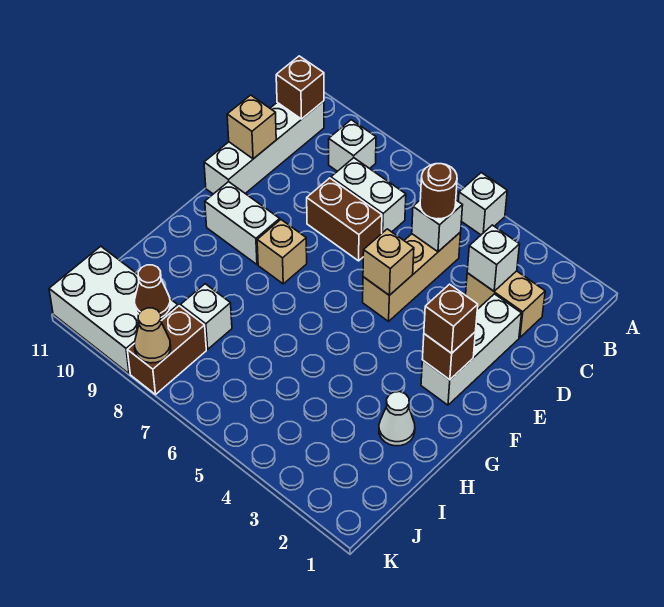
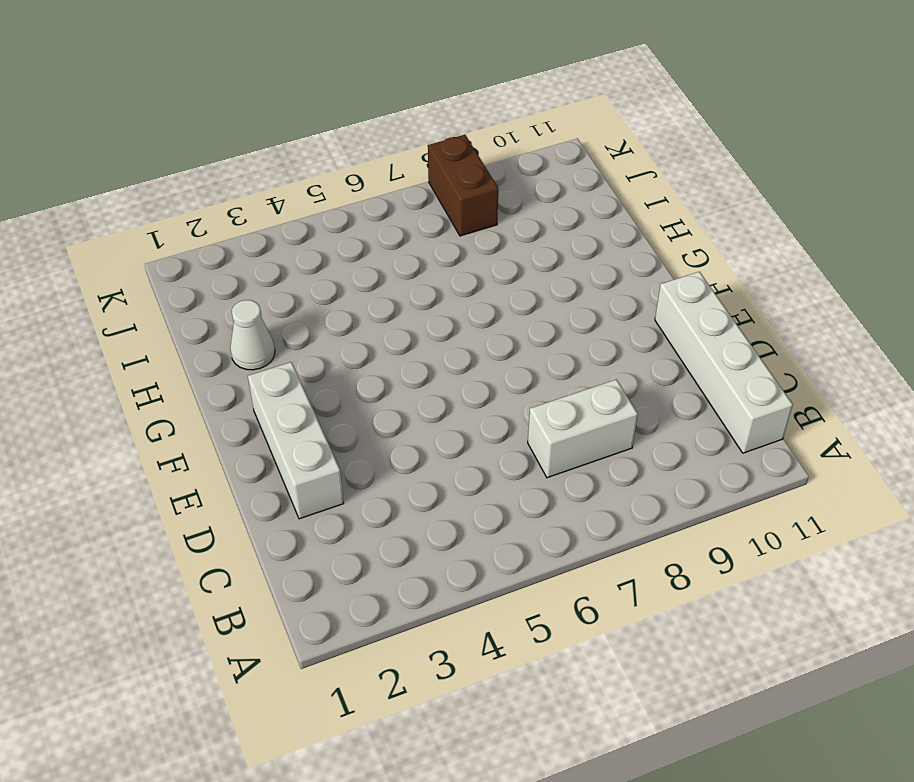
none -> white brick A5 level 1
none -> white brick B9 level 1
none -> tan brick C2:C3 level 1

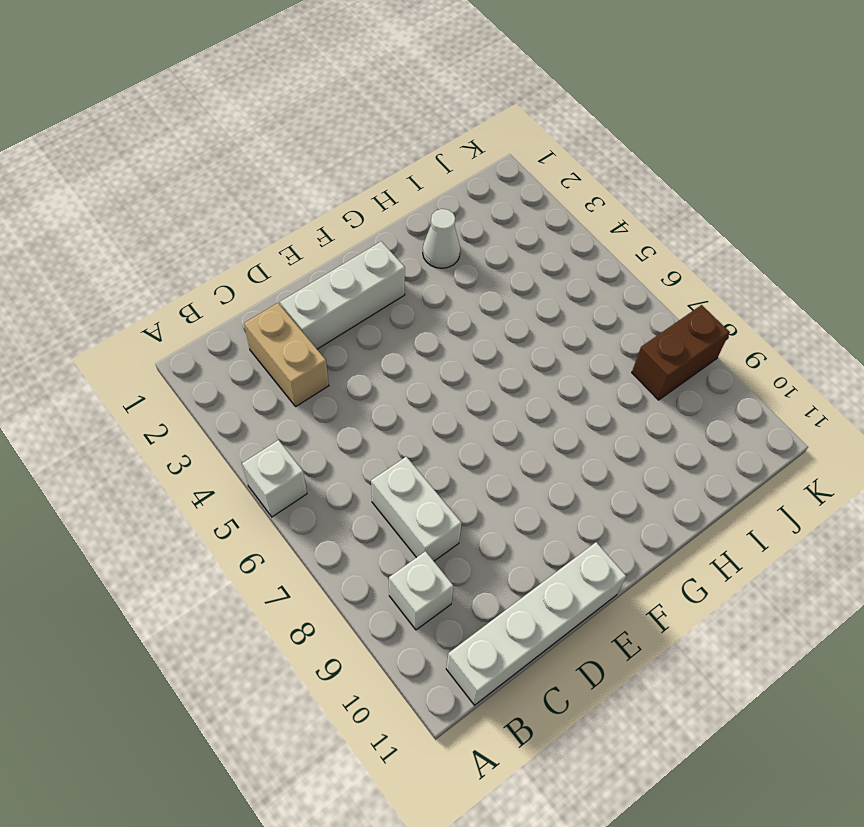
none -> tan brick C5:E5 level 1
none -> brown brick D7:D8 level 1
none -> tan brick F8 level 1

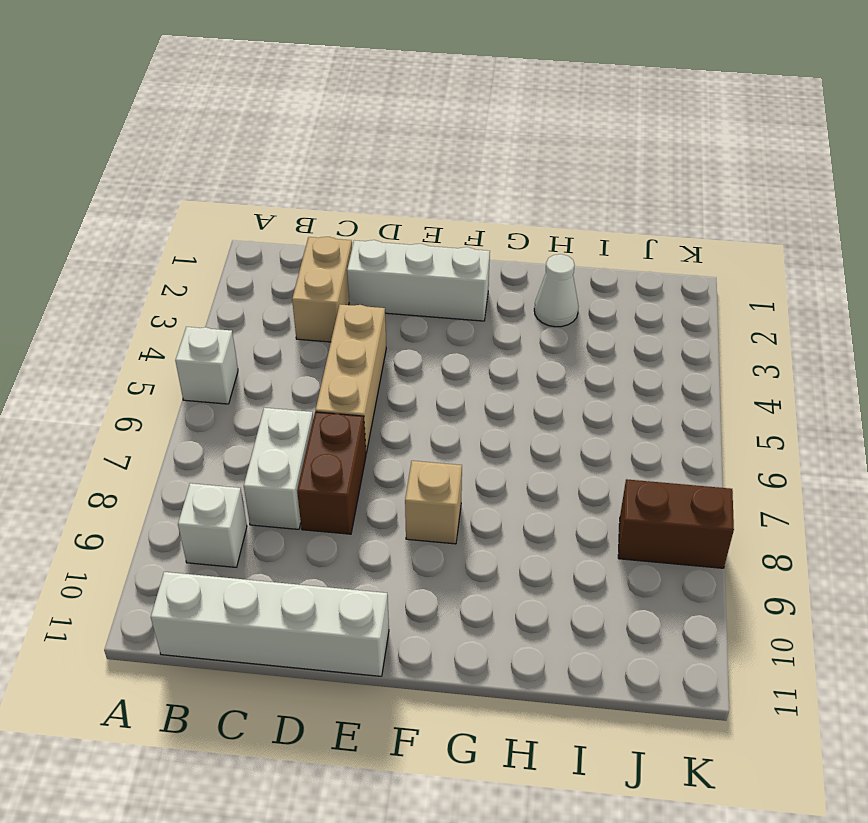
tan brick D4:D6 level 1 -> tan brick C5:E5 level 1
none -> white brick F9:F10 level 1
none -> white brick I8 level 1
none -> white brick J9:K11 level 1

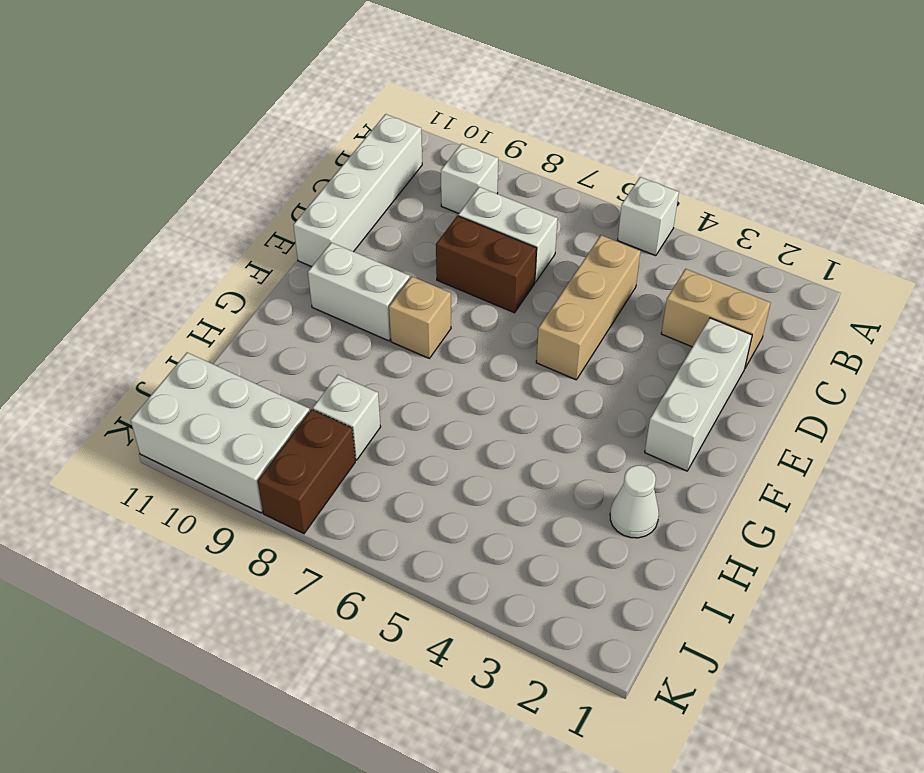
none -> brown brick B11 level 2
none -> white brick C3 level 2
none -> white brick C5 level 2

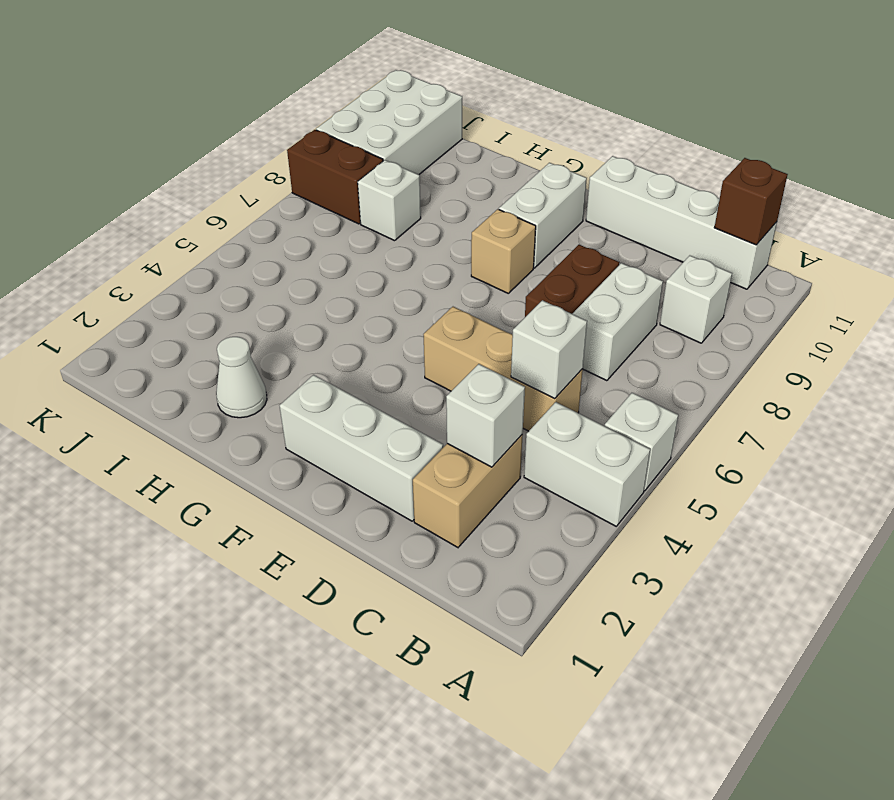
white brick A4:B4 level 1 -> none
none -> tan brick D11 level 2
none -> tan brick E5 level 2
none -> brown brick F2 level 2

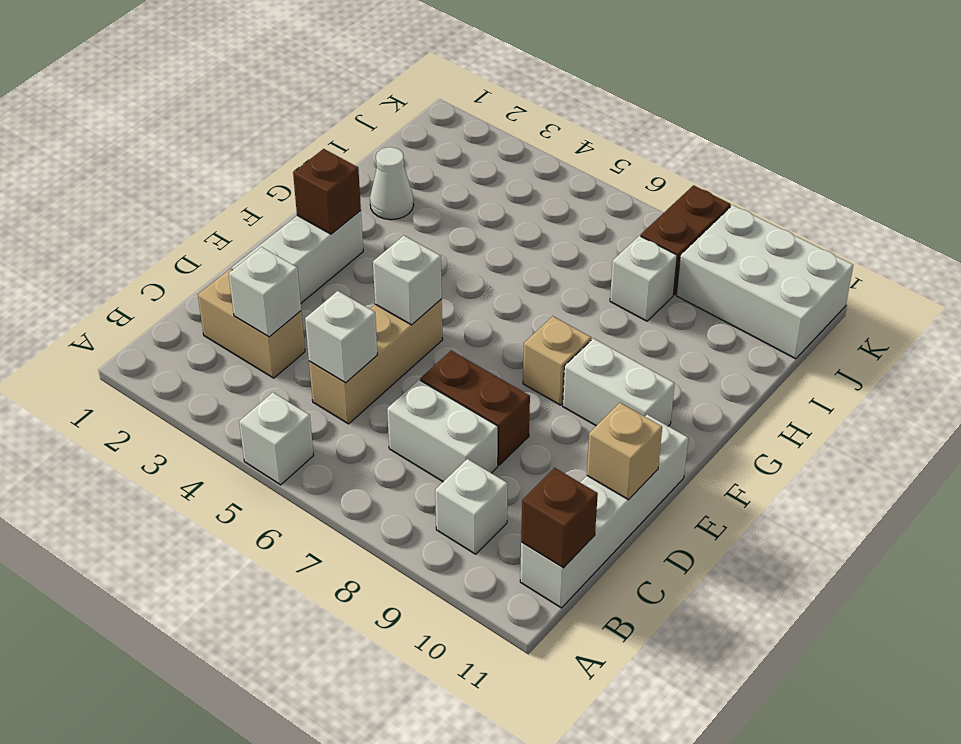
white brick E5 level 2 -> tan brick E5 level 2
none -> brown cone J9 level 2
none -> tan cone K8 level 2
none -> brown round brick C5 level 3

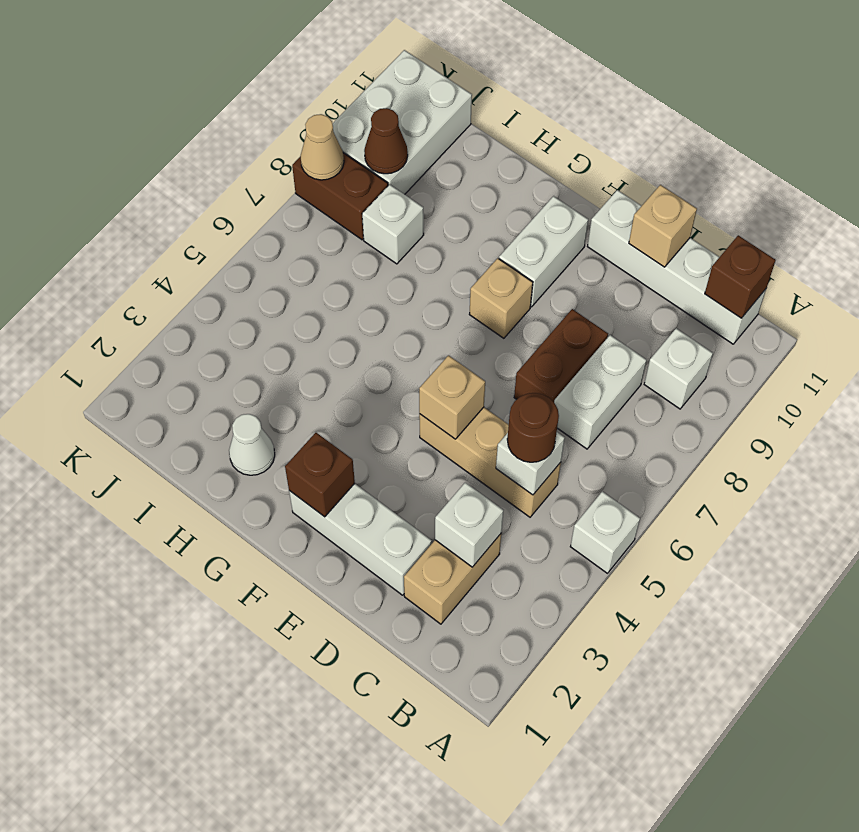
none -> brown brick F2 level 3

